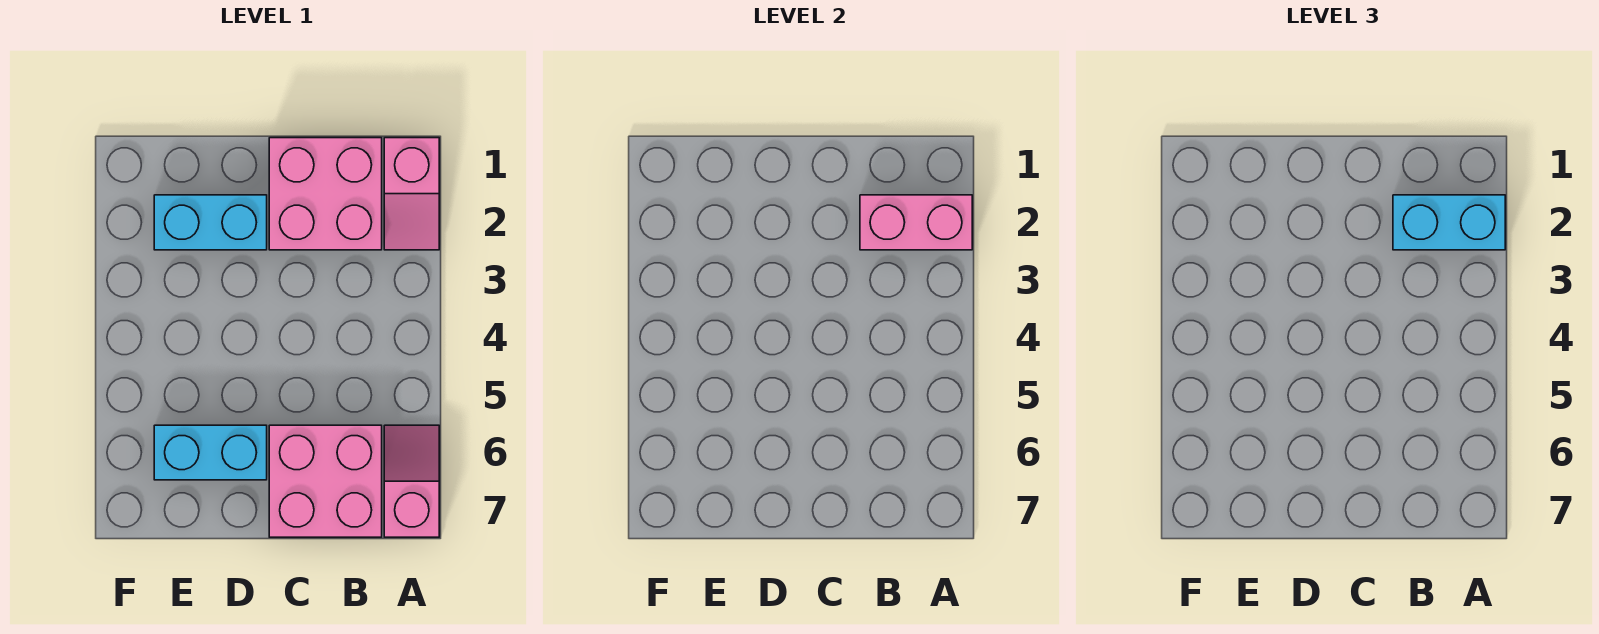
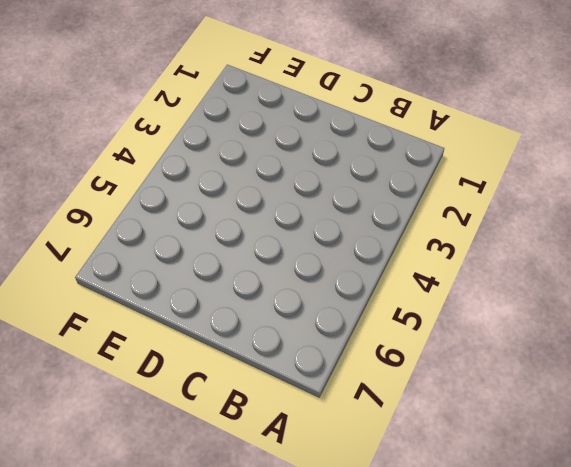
none -> pink slope A1:A2 level 1 top 1
none -> pink slope A6:A7 level 1 top 7

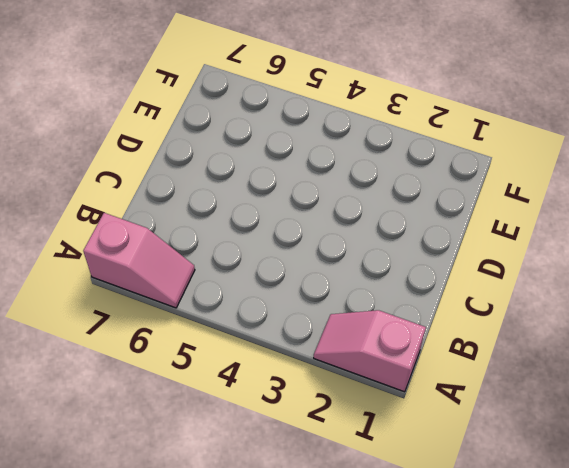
none -> pink brick B1:C2 level 1
none -> pink brick B6:C7 level 1

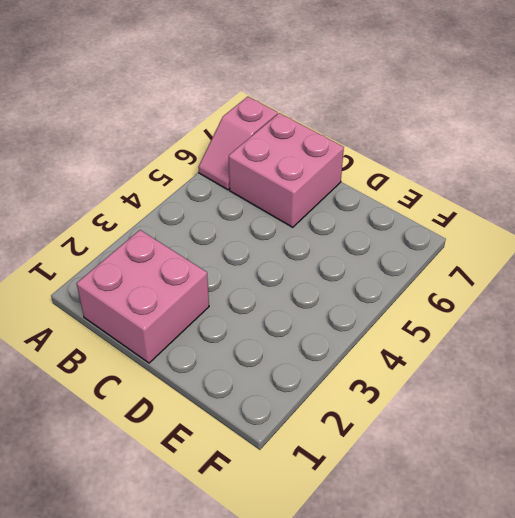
none -> pink slope A1:A2 level 1 top 1
none -> cyan brick D2:E2 level 1

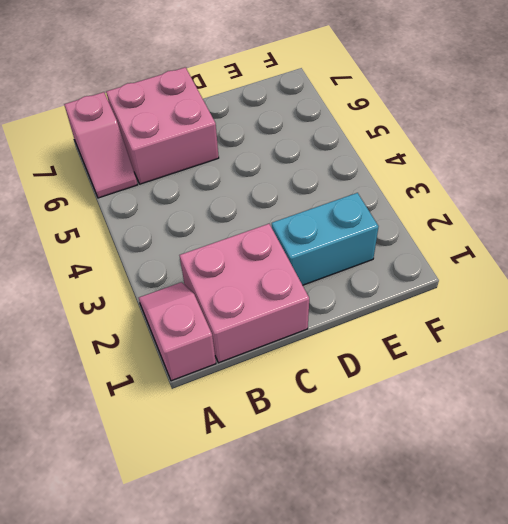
none -> cyan brick D6:E6 level 1
none -> pink brick A2:B2 level 2

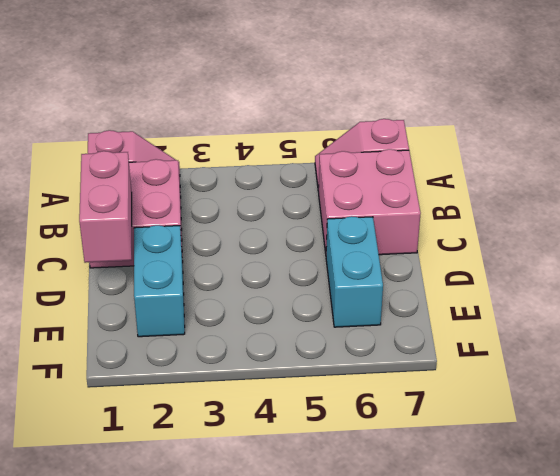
pink brick C1:D1 level 2 -> pink brick A2:B2 level 2
none -> cyan brick A2:B2 level 3

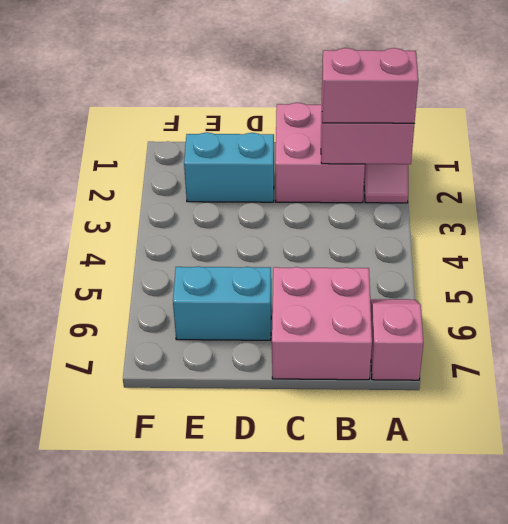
pink brick A2:B2 level 3 -> cyan brick A2:B2 level 3

